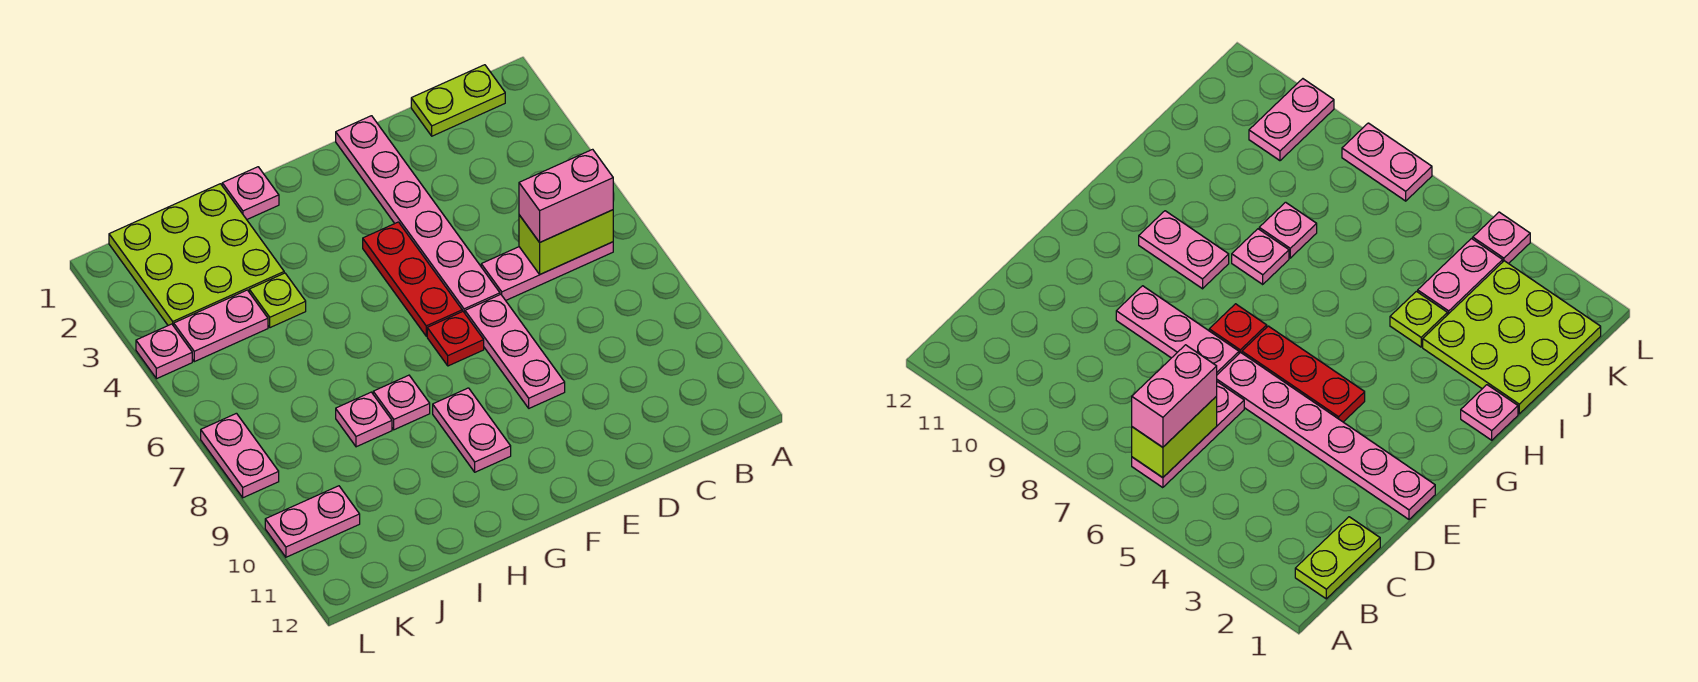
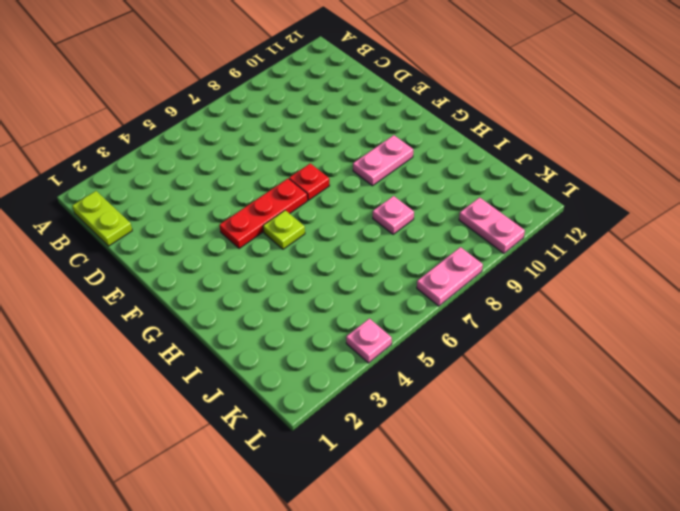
lime plate G5 level 1 -> lime plate I4 level 1
none -> pink plate B6:D6 level 1
none -> pink plate E1:E6 level 1
none -> pink plate E7:E9 level 1

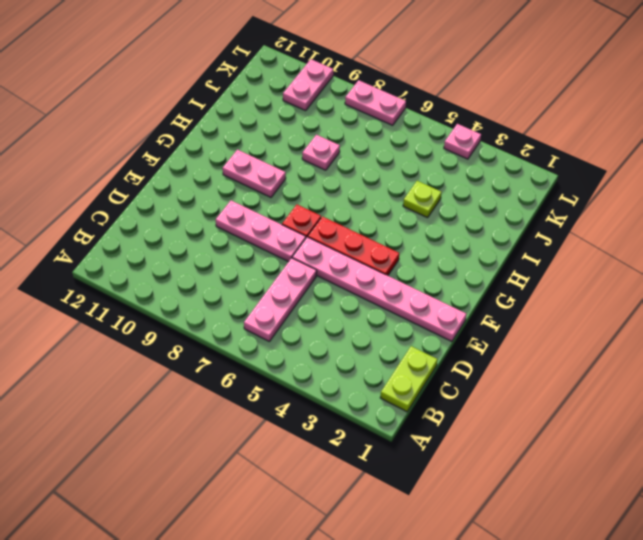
none -> pink plate H1 level 1
none -> pink plate H8 level 1
none -> lime plate I1:K3 level 1

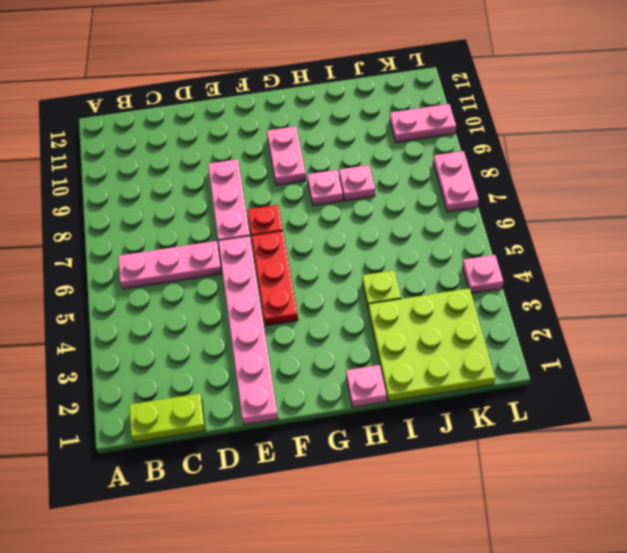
none -> pink plate J4:K4 level 1
none -> lime brick B6:C6 level 2
none -> pink brick B6:C6 level 3

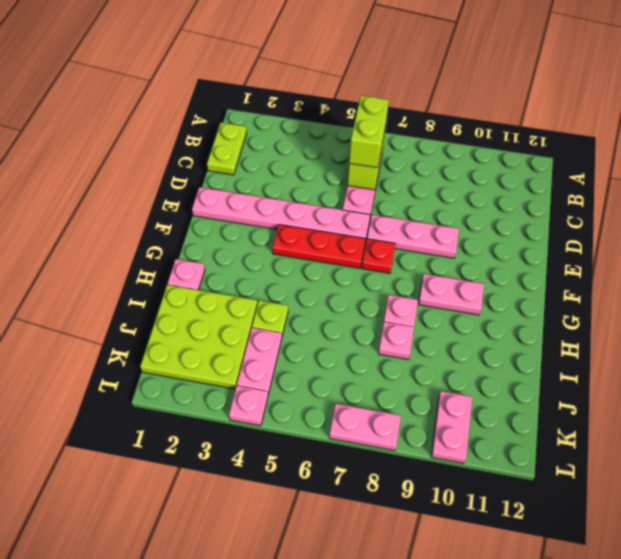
lime brick B6:C6 level 3 -> pink brick B6:C6 level 3

